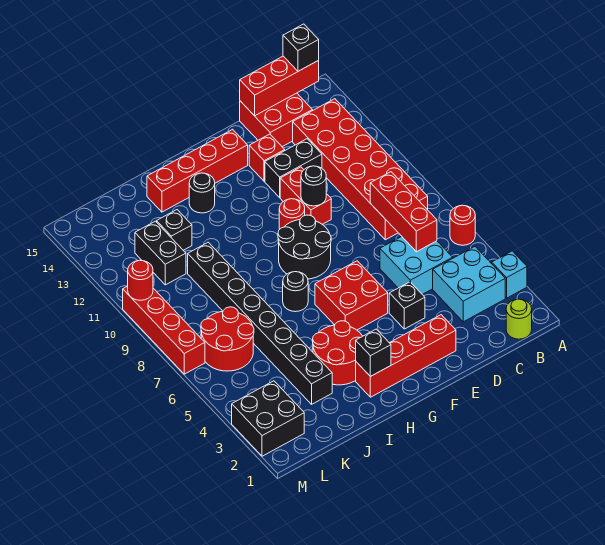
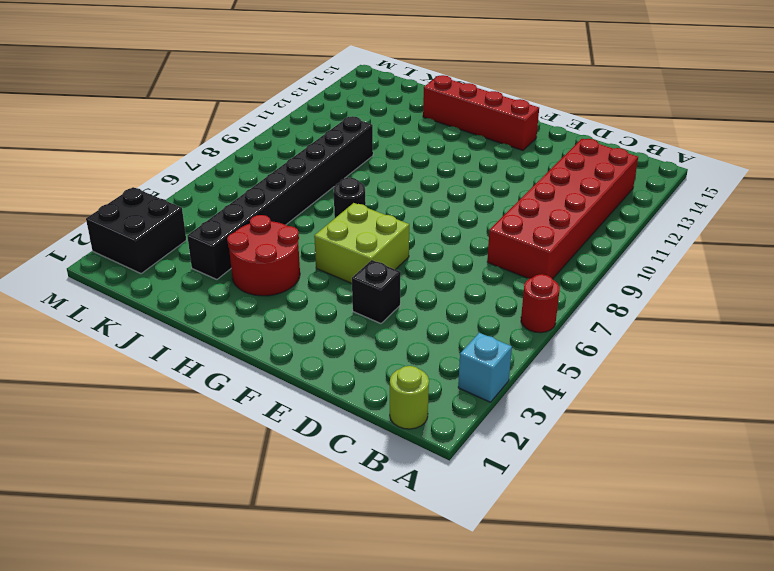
lime brick F5:G6 level 1 -> red brick F5:G6 level 1
none -> cyan brick B3:C4 level 1
none -> cyan brick C5:D6 level 1
none -> red brick C14:D15 level 1
none -> black brick D12:E12 level 1

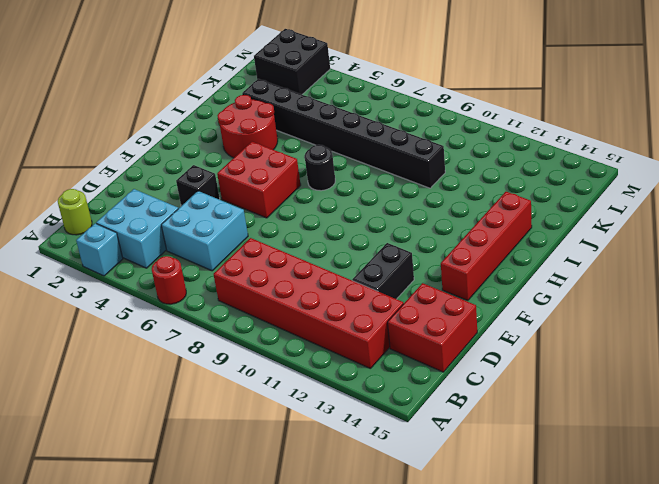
none -> red brick E2:H2 level 1
none -> red brick E10:E11 level 1
none -> red brick E13 level 1
none -> black round brick F8:G9 level 1

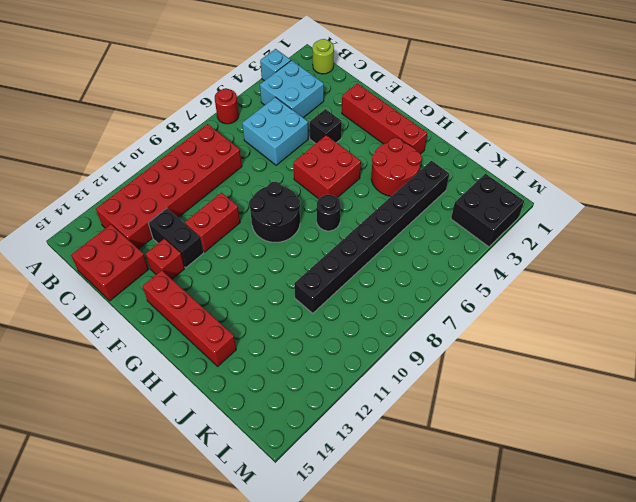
none -> red round brick F10 level 1
none -> black round brick H13 level 1
none -> black brick J12 level 1
none -> red round brick K6:L7 level 1

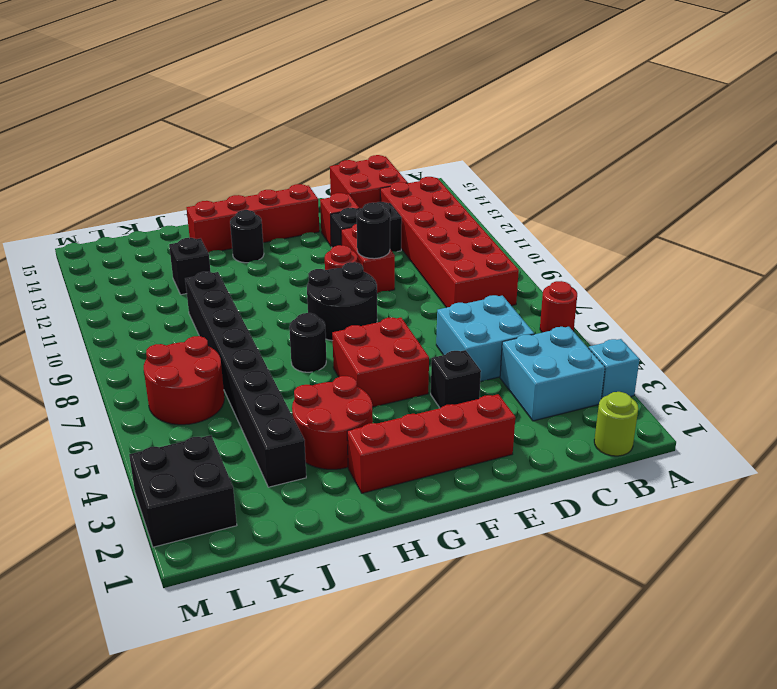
none -> black brick K11:K12 level 1
none -> red brick M7:M10 level 1
none -> red brick B15:D15 level 2
none -> red brick C6:C8 level 2

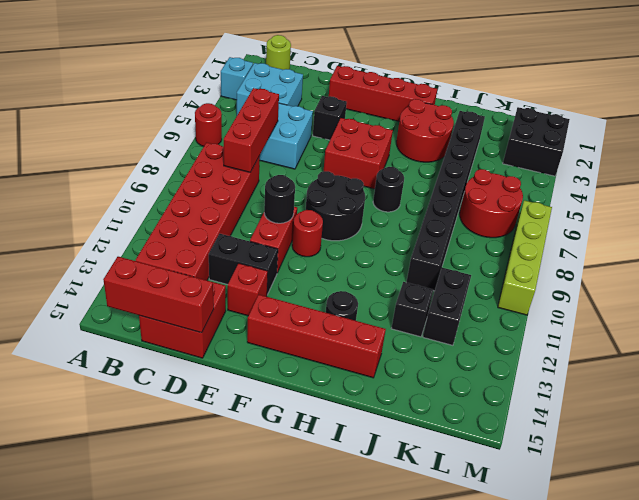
lime brick M7:M10 level 1 -> red brick M7:M10 level 1
none -> black brick H2 level 2
none -> red round brick M10 level 2
none -> black brick B15 level 3

